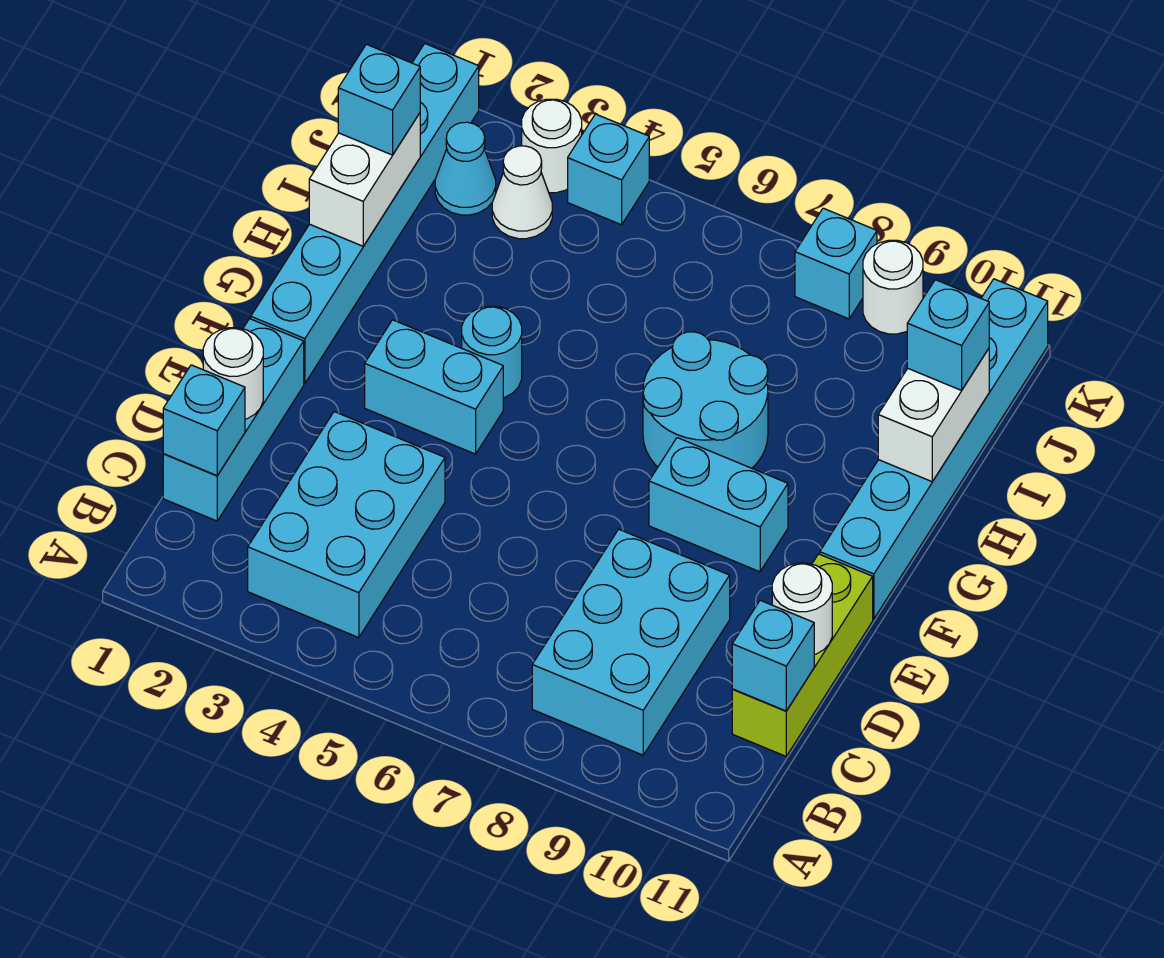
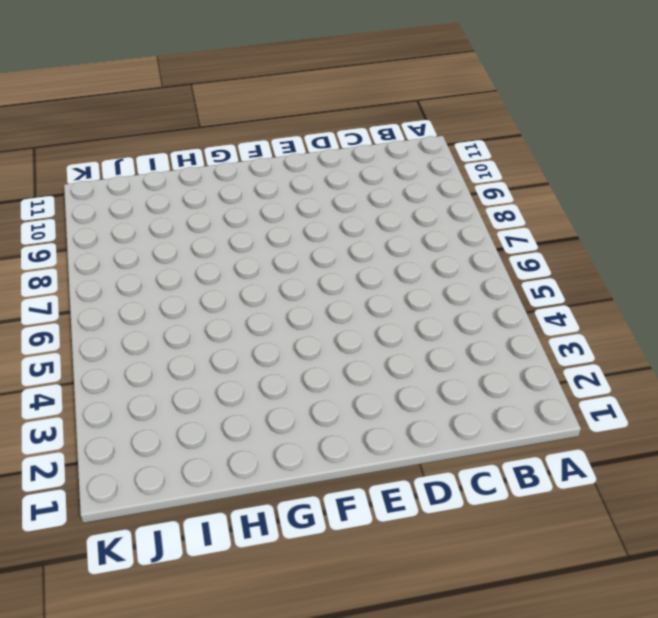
none -> cyan brick B3:D4 level 1
none -> cyan brick B8:D9 level 1
none -> cyan brick C1:E1 level 1

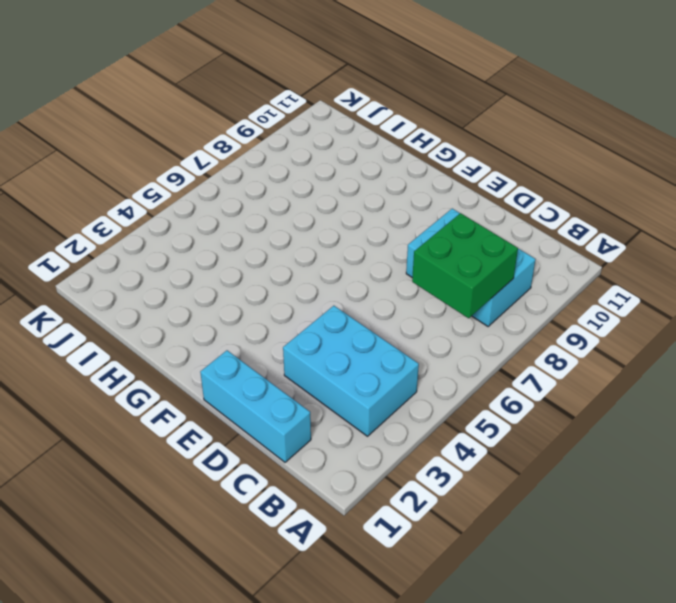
green brick B7:C8 level 2 -> none
none -> lime brick C11:E11 level 1
none -> cyan brick F1:K1 level 1
none -> cyan brick F3:F4 level 1

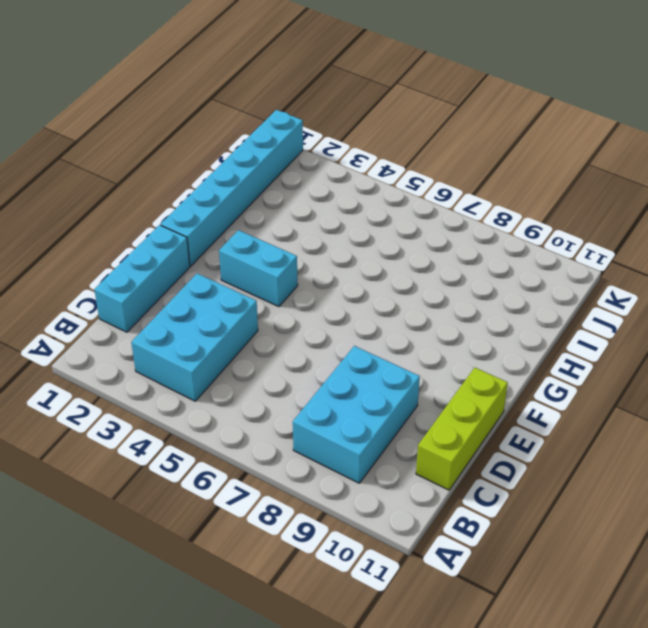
none -> cyan brick F8:F9 level 1
none -> cyan brick F11:K11 level 1
none -> cyan round brick G4 level 1

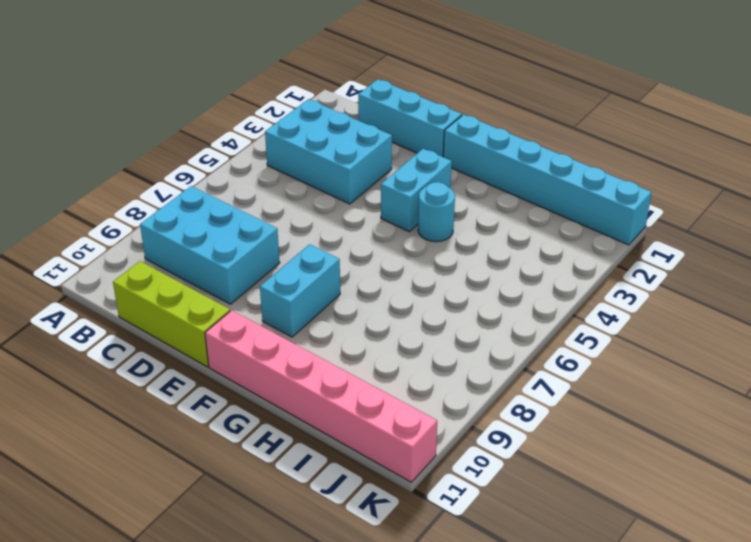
pink brick F11:K11 level 1 -> cyan brick F11:K11 level 1
none -> cyan round brick G7:H8 level 1
none -> cyan cone J2 level 1
none -> white cone J3 level 1

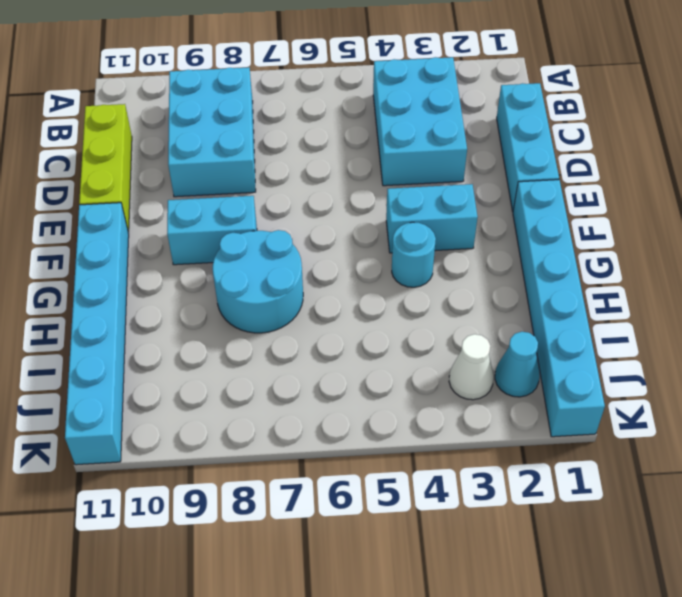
none -> white round brick K3 level 1
none -> cyan brick K4 level 1
none -> cyan brick K8 level 1

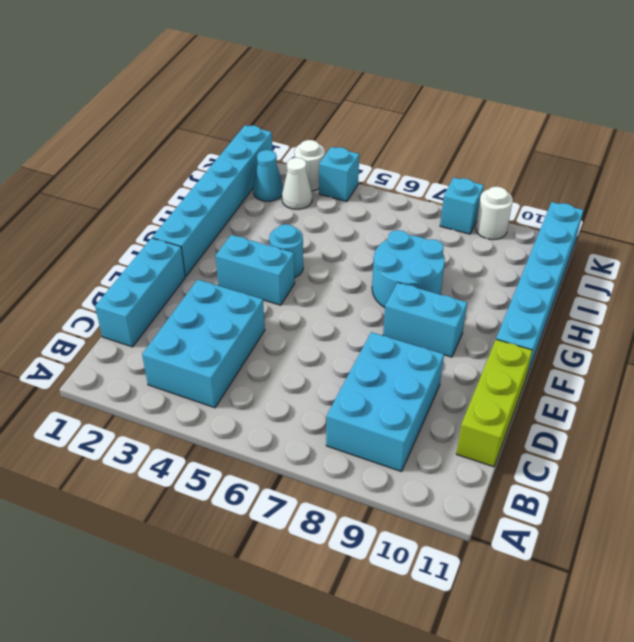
none -> cyan brick C1 level 2
none -> cyan brick C11 level 2
none -> white round brick D1 level 2

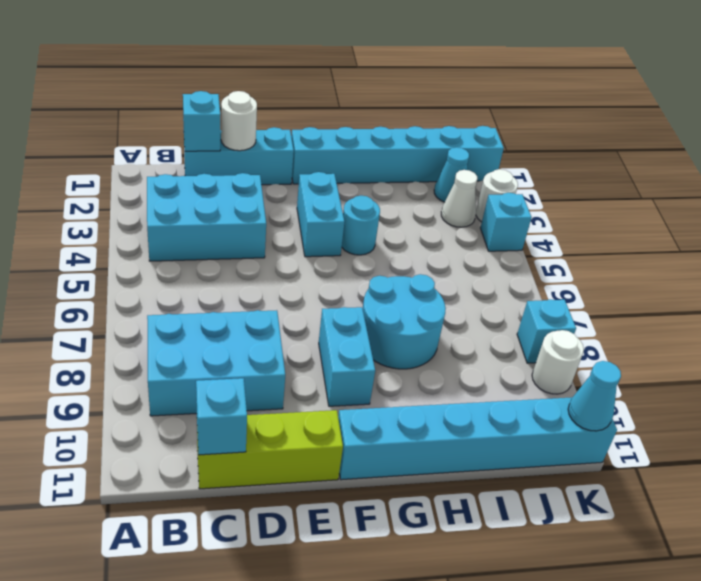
cyan cone K11 level 2 -> none
none -> white round brick D11 level 2
none -> white brick H1:I1 level 2
none -> white brick H11:I11 level 2

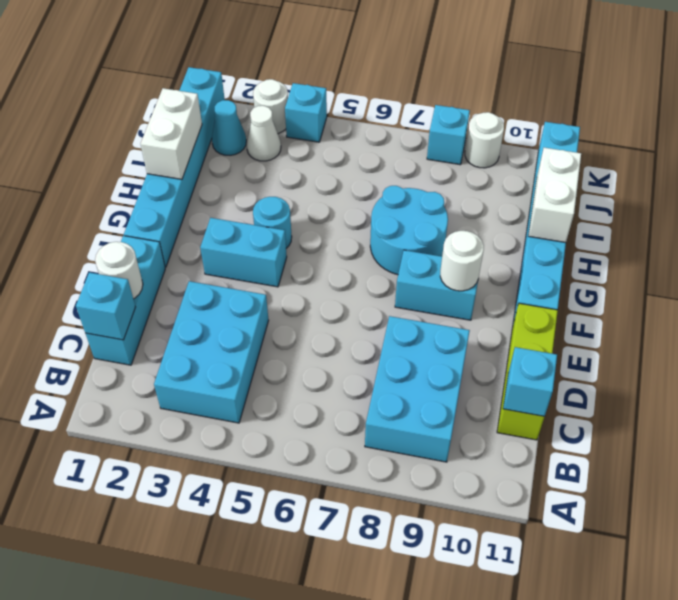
white round brick F9 level 2 -> white round brick D11 level 2
none -> cyan brick I1 level 3
none -> cyan brick I11 level 3

